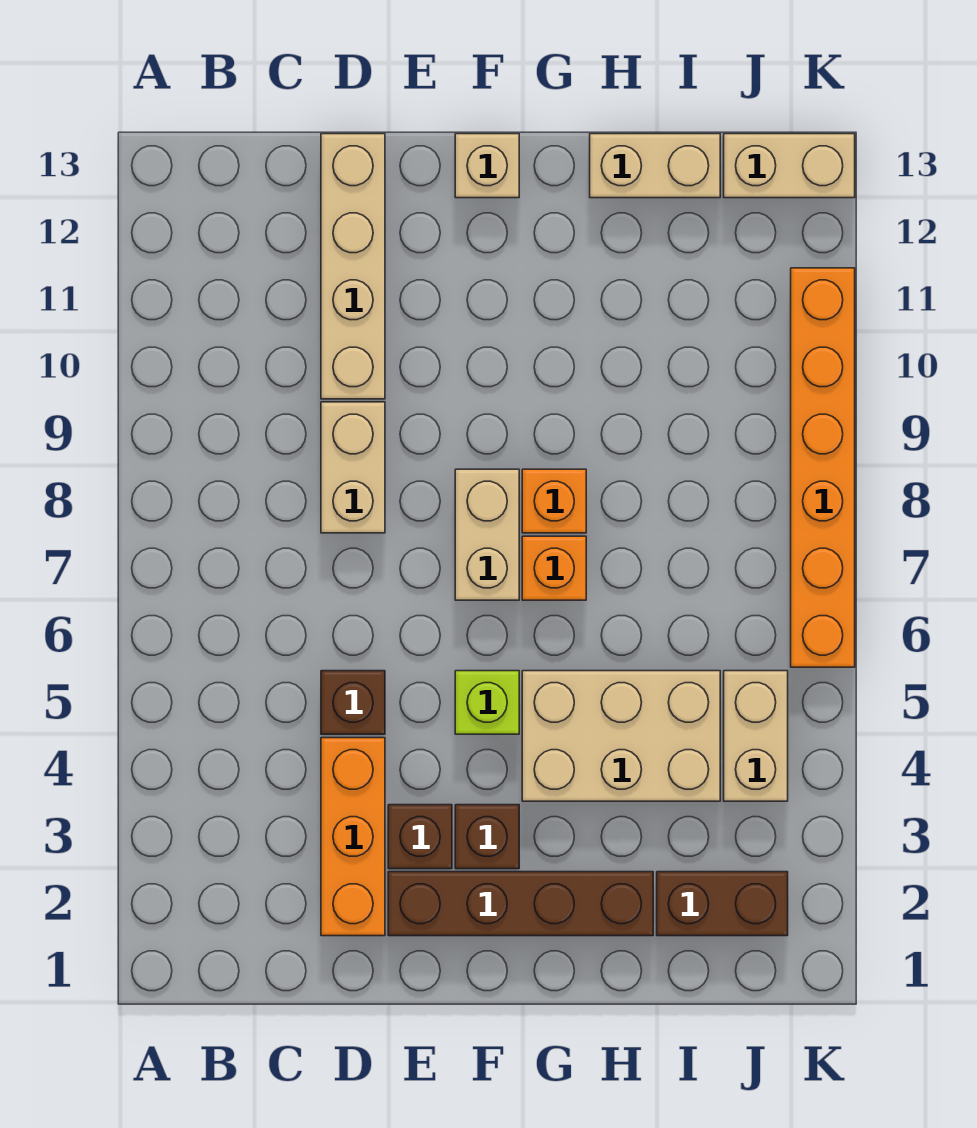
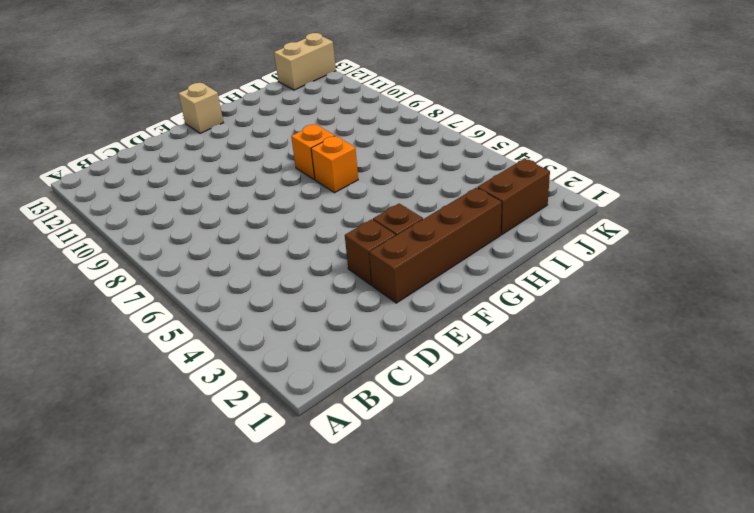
none -> orange brick D2:D4 level 1
none -> brown brick D5 level 1
none -> tan brick D8:D9 level 1

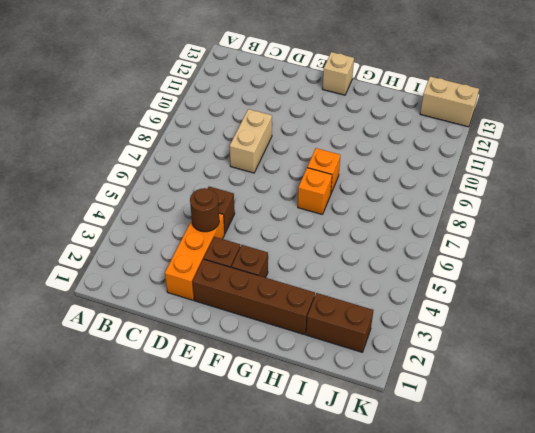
brown round brick D4 level 2 -> none
none -> tan brick D10:D13 level 1
none -> lime brick F5 level 1
none -> tan brick F7:F8 level 1

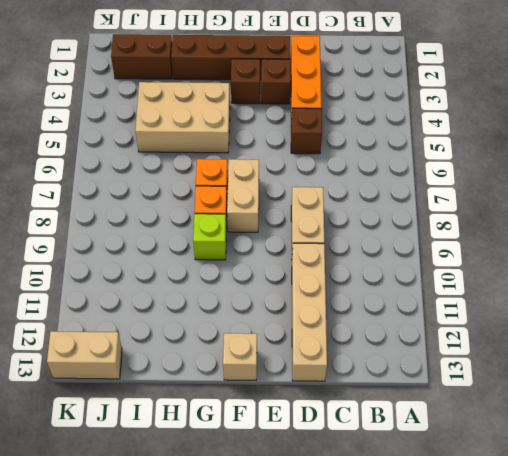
lime brick G9 level 1 -> lime brick F5 level 1
none -> tan brick H13:I13 level 1
none -> tan brick J4:J5 level 1
none -> orange brick K6:K11 level 1

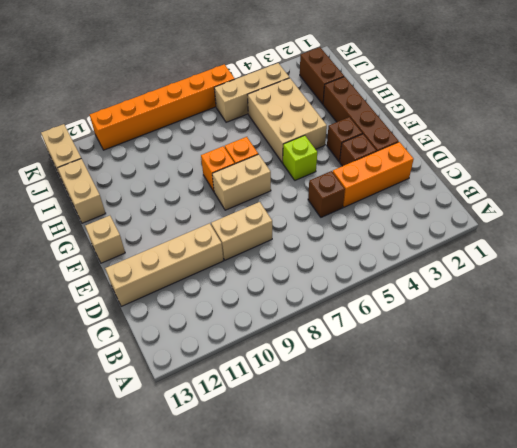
tan brick J4:J6 level 1 -> tan brick J4:J5 level 1

